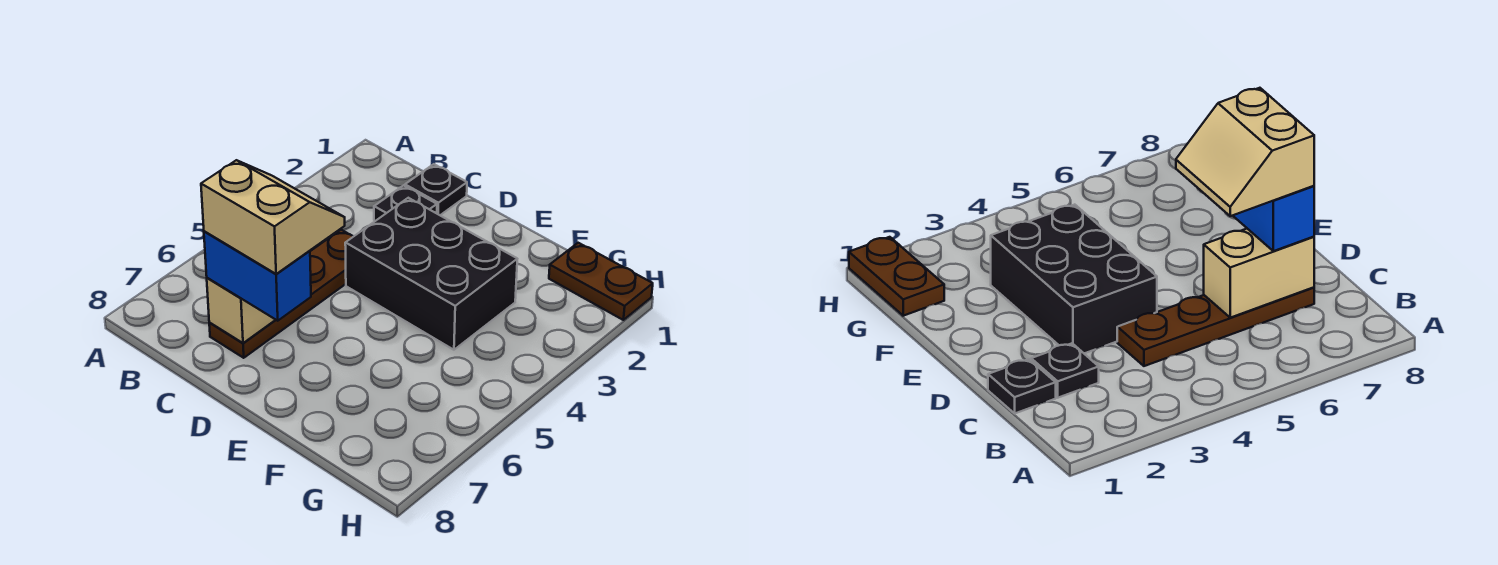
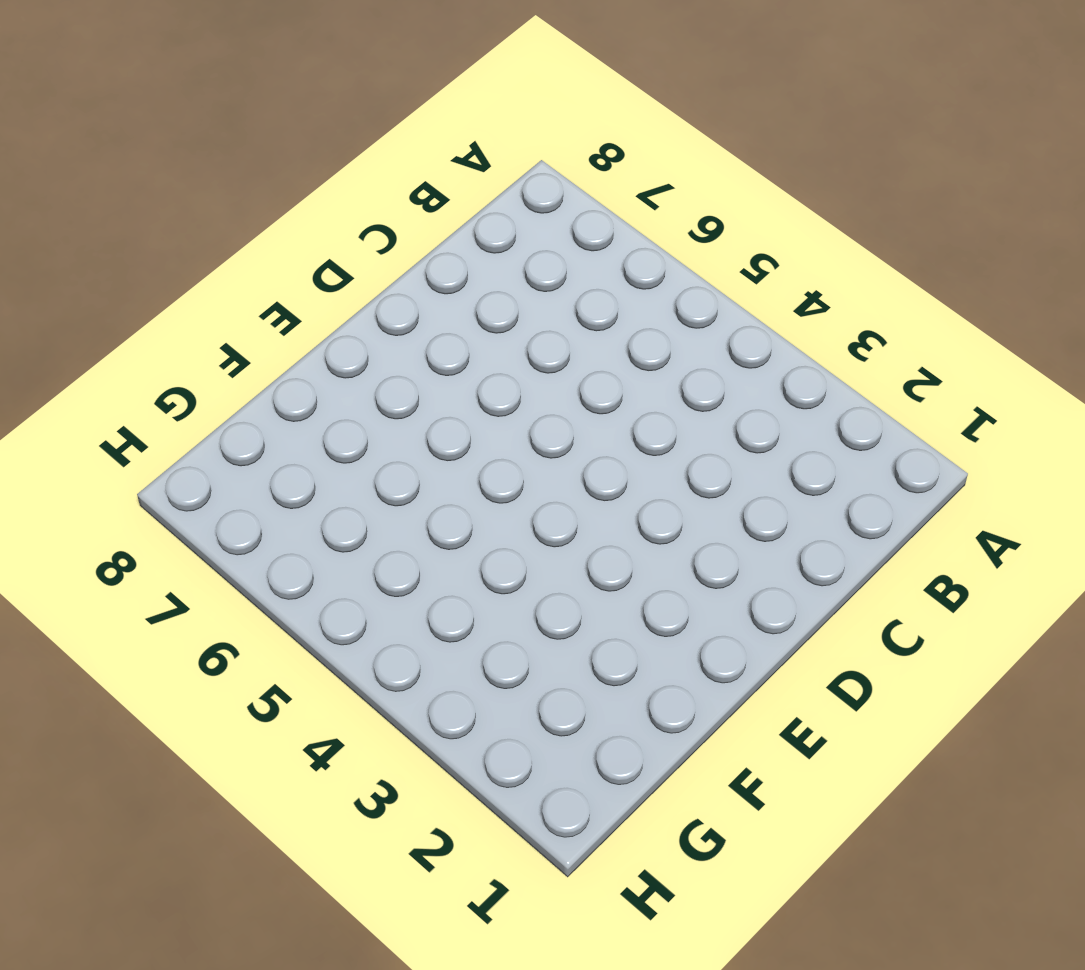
none -> black plate C1 level 1
none -> black plate C2 level 1

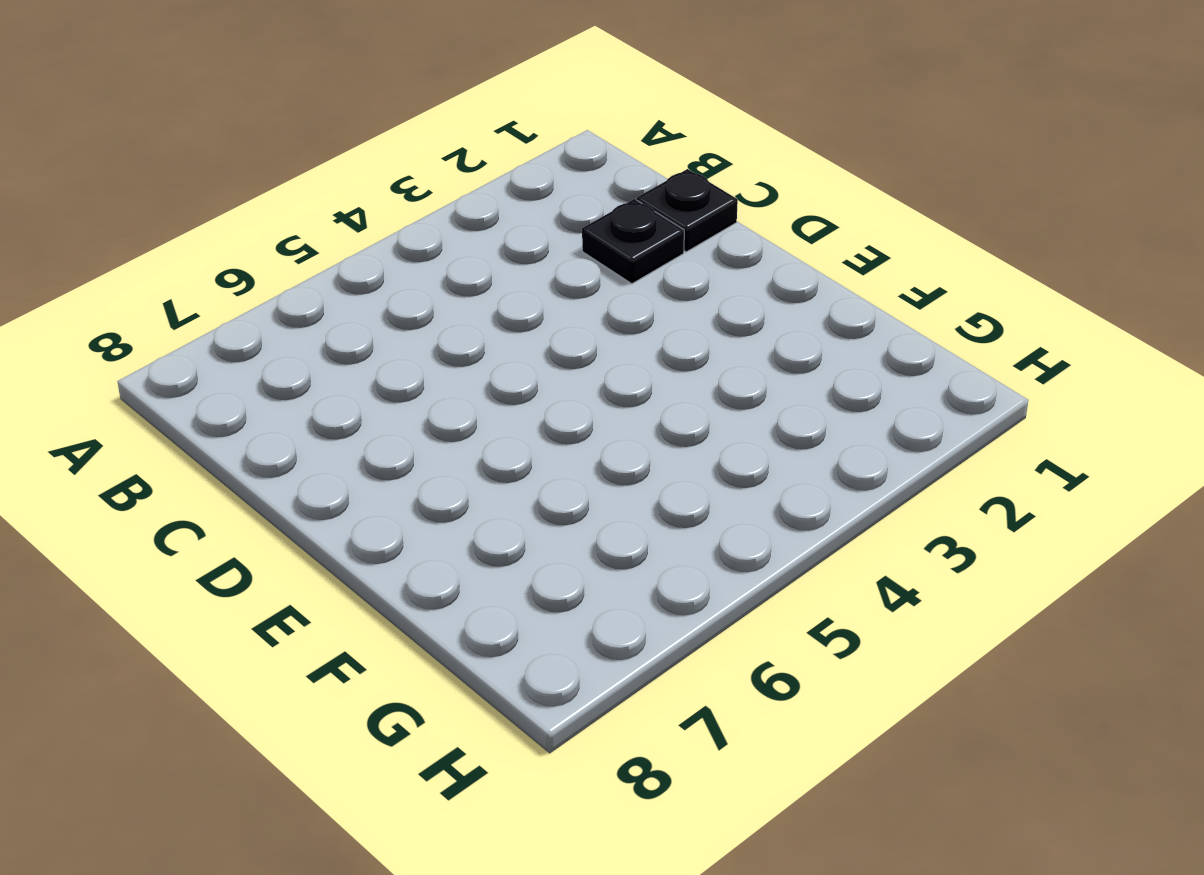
none -> brown plate C4:C7 level 1
none -> black brick D3:F4 level 1

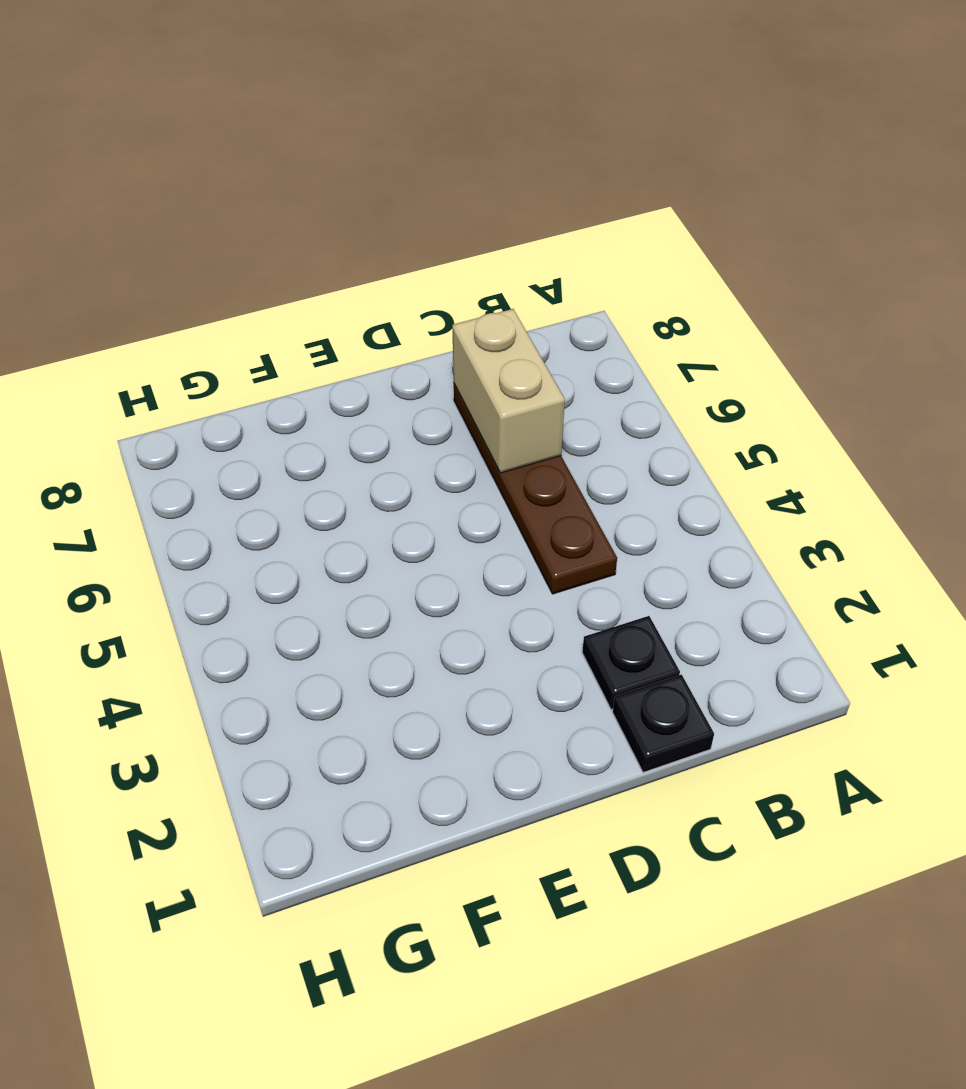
none -> black brick D3:F4 level 1
none -> brown plate G1:H1 level 1

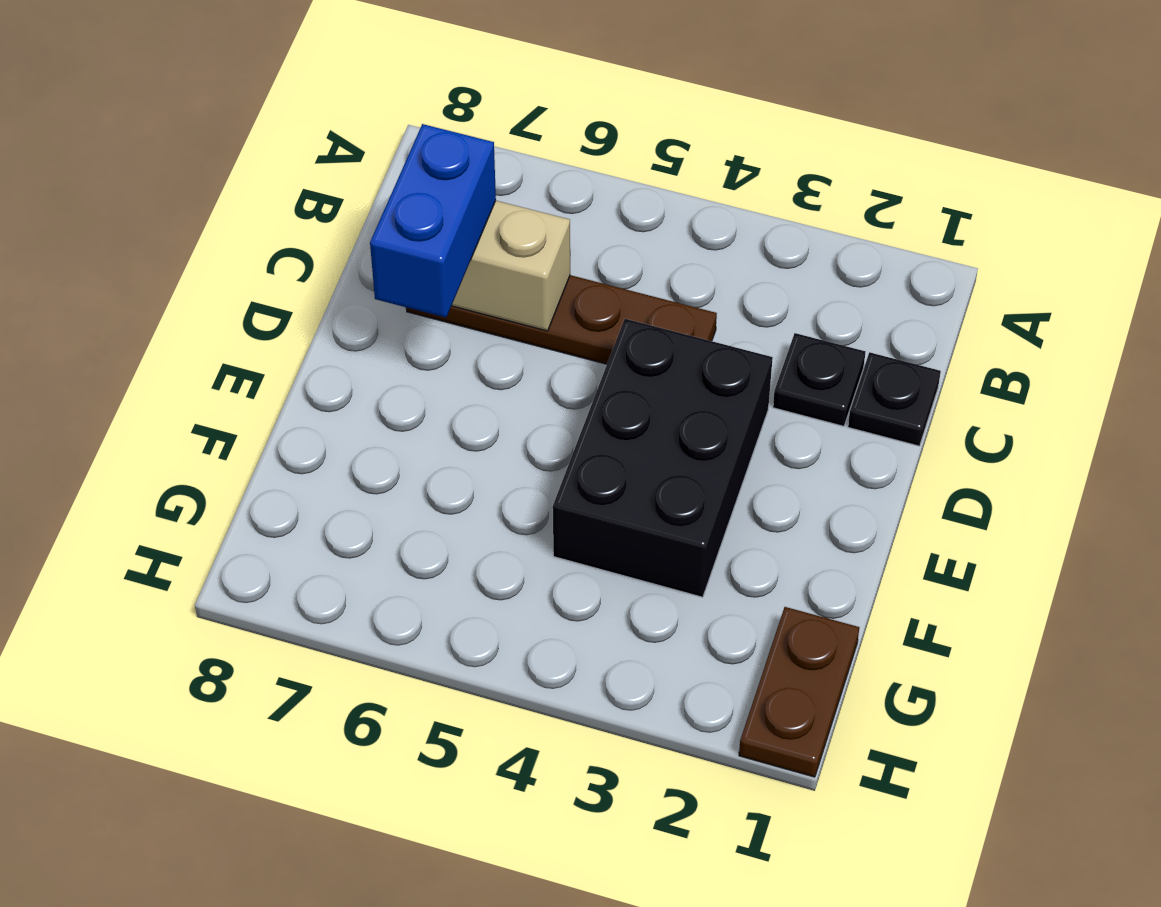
none -> tan slope C6:D7 level 4 top 7

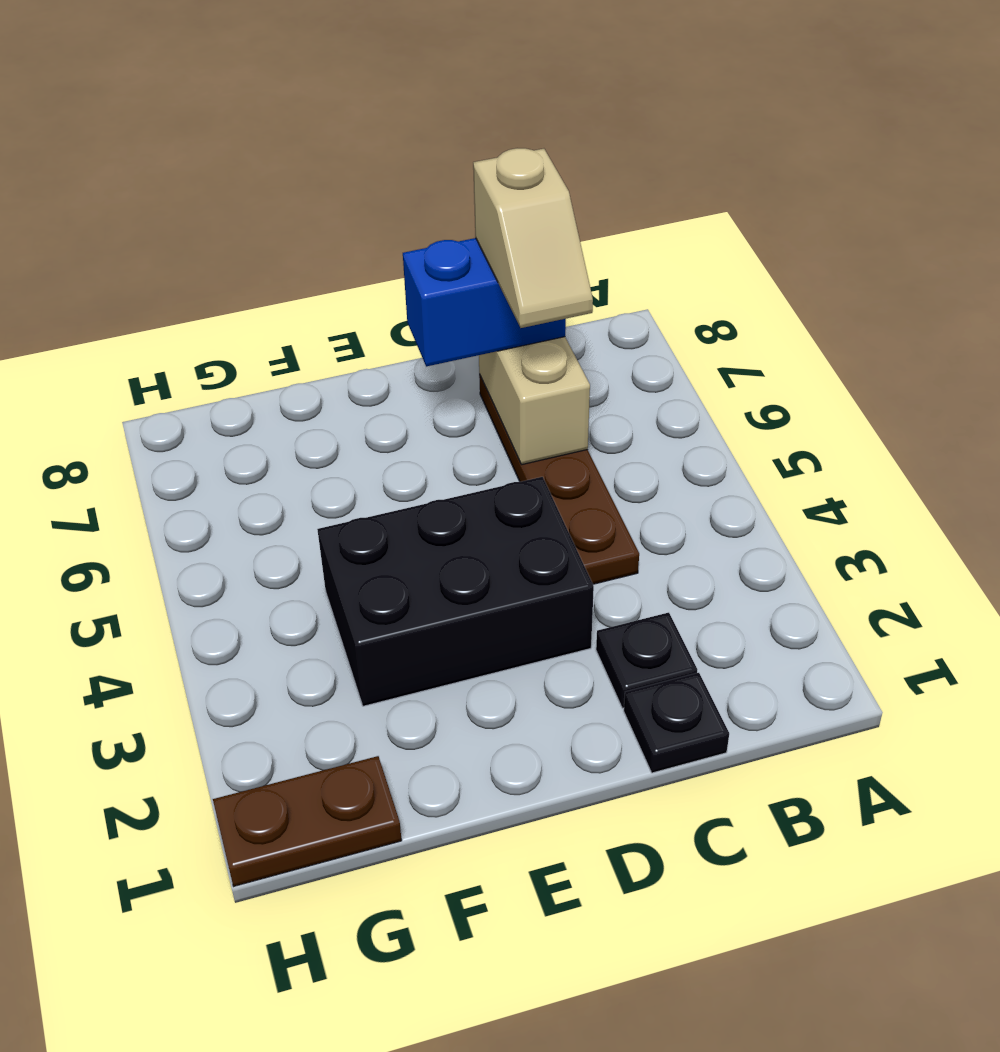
tan slope C6:C7 level 4 top 7 -> tan slope C6:D7 level 4 top 7

